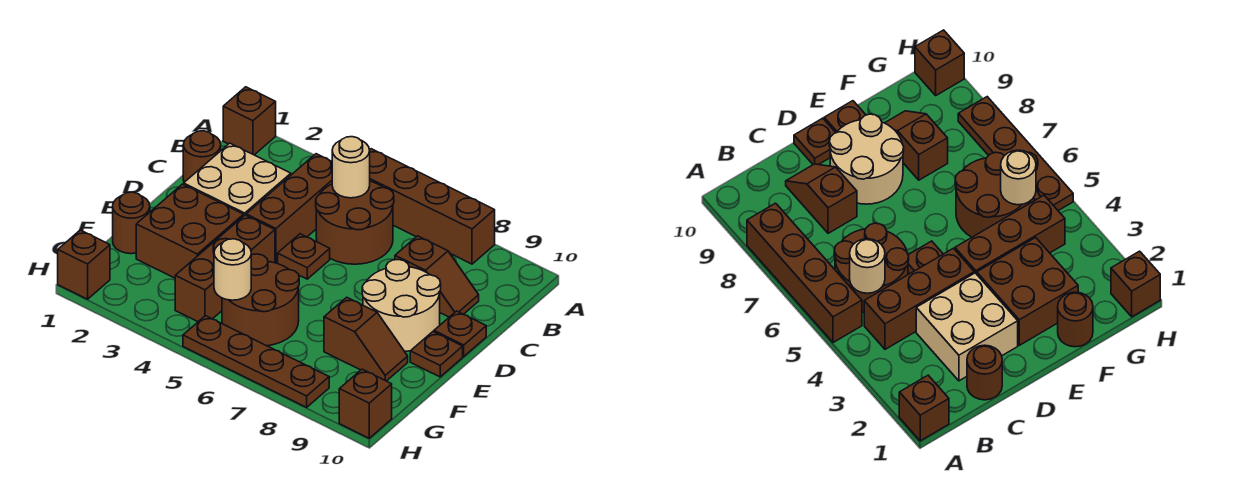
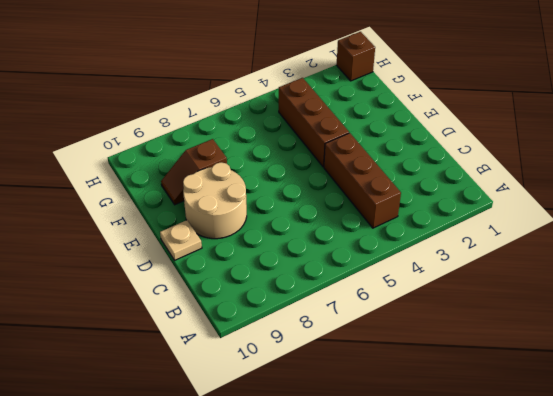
tan plate D10 level 1 -> brown plate D10 level 1
none -> brown brick A1 level 1
none -> brown brick A5:A8 level 1
none -> brown round brick B5:C6 level 1

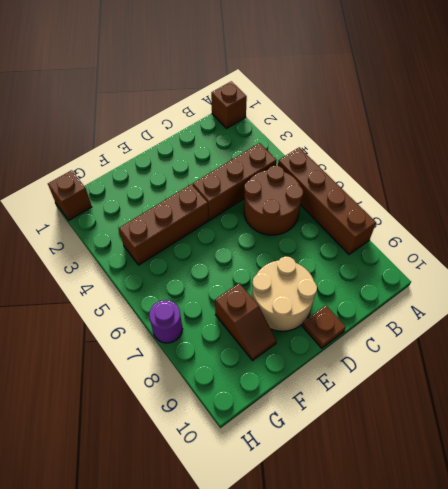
purple round brick H7 level 1 -> brown plate H5:H8 level 1
none -> brown round brick C1 level 1
none -> tan brick C2:D3 level 1
none -> brown slope C8:C9 level 1 top 8

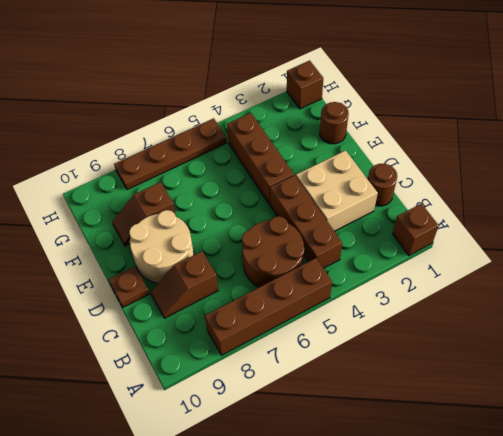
none -> brown plate D5 level 1
none -> brown brick E2:F3 level 1
none -> brown plate E10 level 1

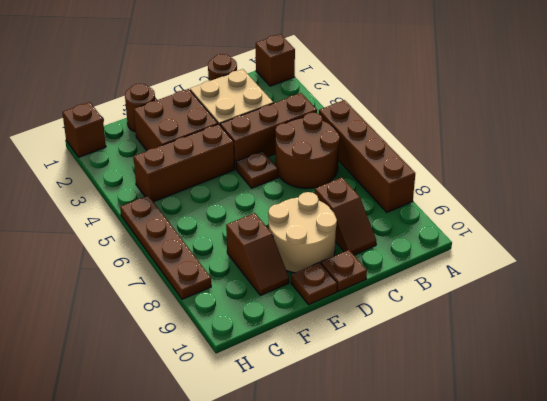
none -> brown round brick F5:G6 level 1
none -> brown brick H10 level 1
none -> tan round brick B5 level 2

